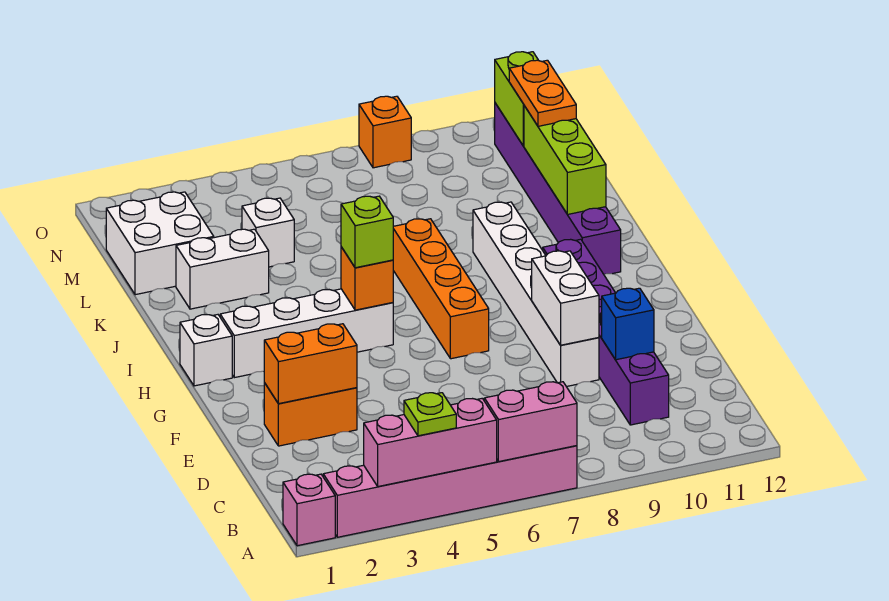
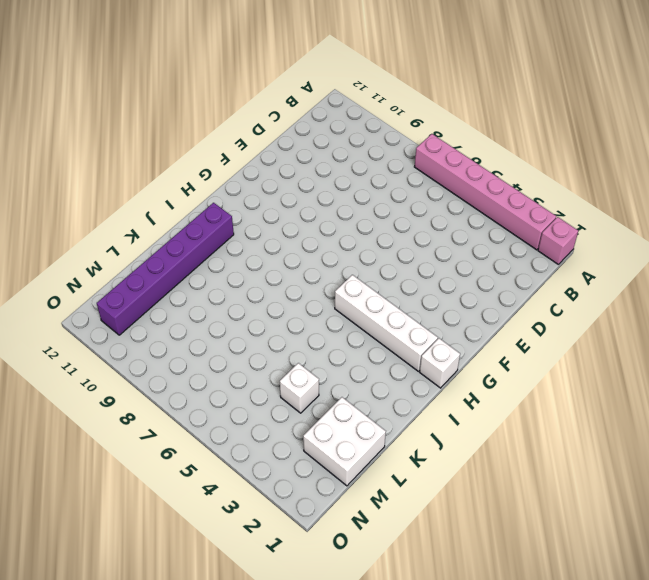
none -> purple brick C10:H10 level 1
none -> orange brick E2:E3 level 1
none -> white brick E9:J9 level 1

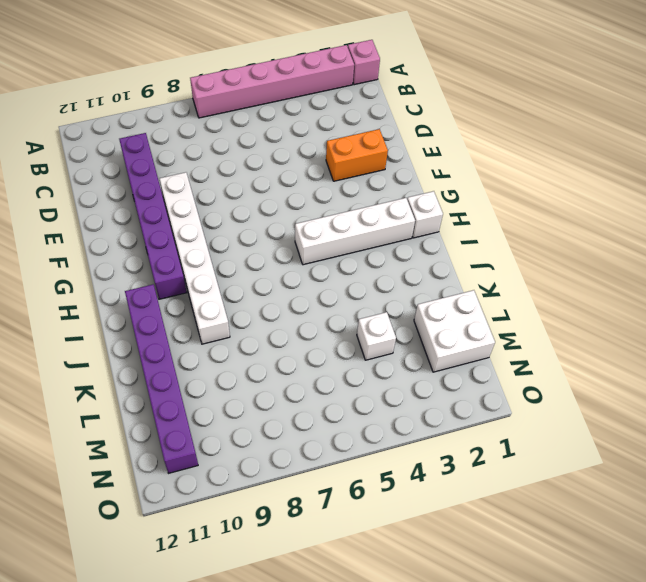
none -> orange brick G7:J7 level 1
none -> white brick K2:K3 level 1
none -> orange brick O8 level 1

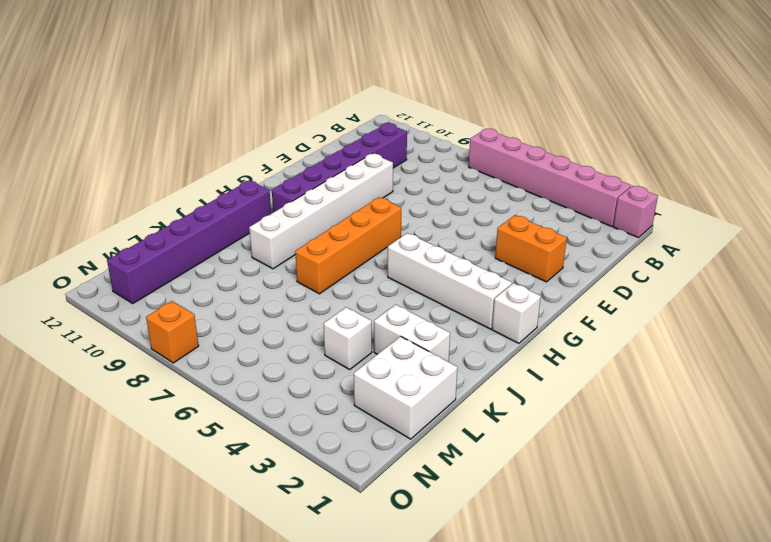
none -> pink brick A3:A5 level 2
none -> pink brick A6:A7 level 2
none -> blue brick D10 level 2

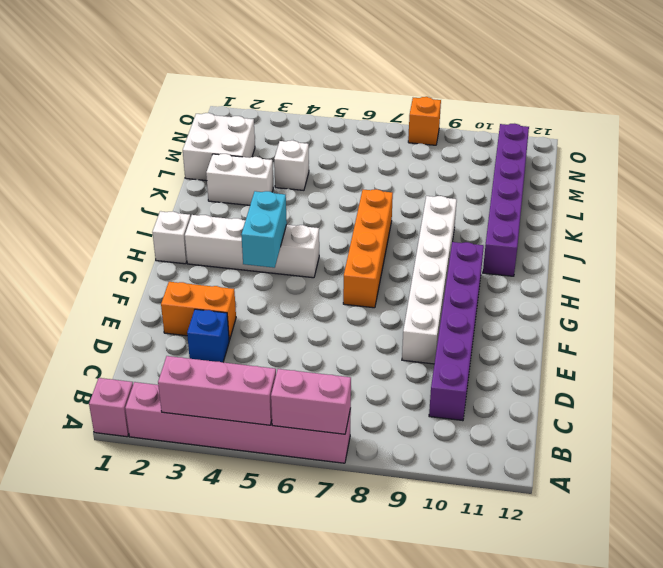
blue brick D3 level 1 -> blue brick D10 level 2
cyan brick G4:H4 level 2 -> none
none -> orange brick E2:E3 level 2
none -> white brick E9:F9 level 2
none -> orange brick H5 level 2

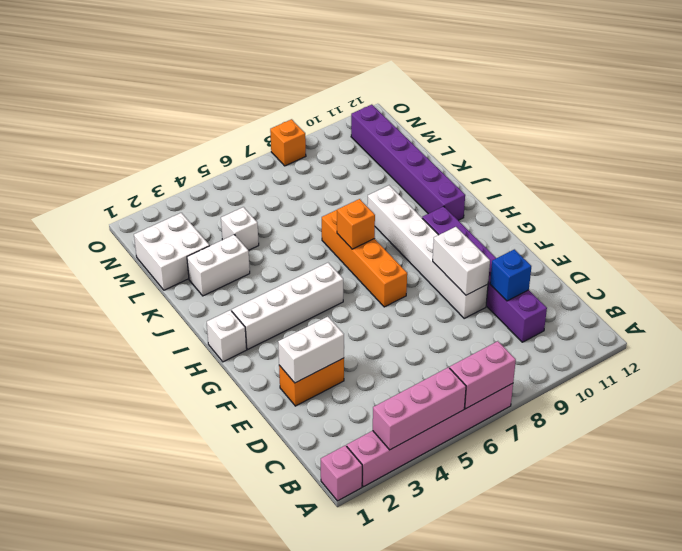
white brick E2:E3 level 2 -> orange brick E2:E3 level 2
orange brick I7 level 2 -> orange brick H5 level 2
none -> lime brick J11:L11 level 2
none -> lime brick M11:N11 level 2
none -> lime plate A4 level 3

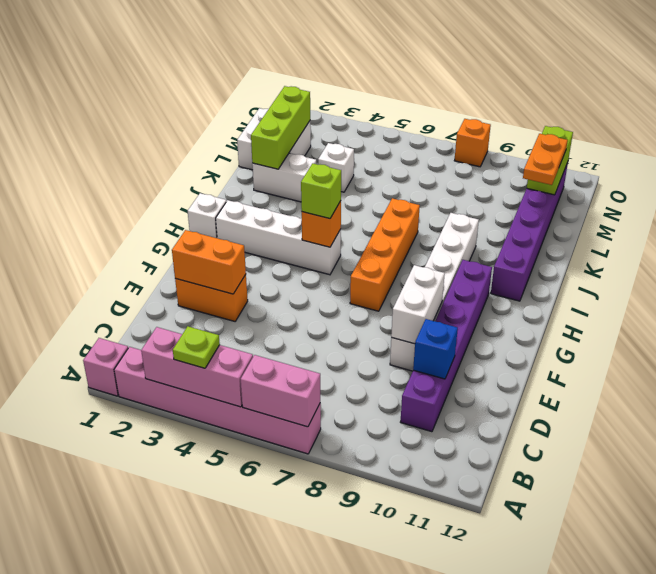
lime brick K2:M2 level 2 -> lime brick J11:L11 level 2

